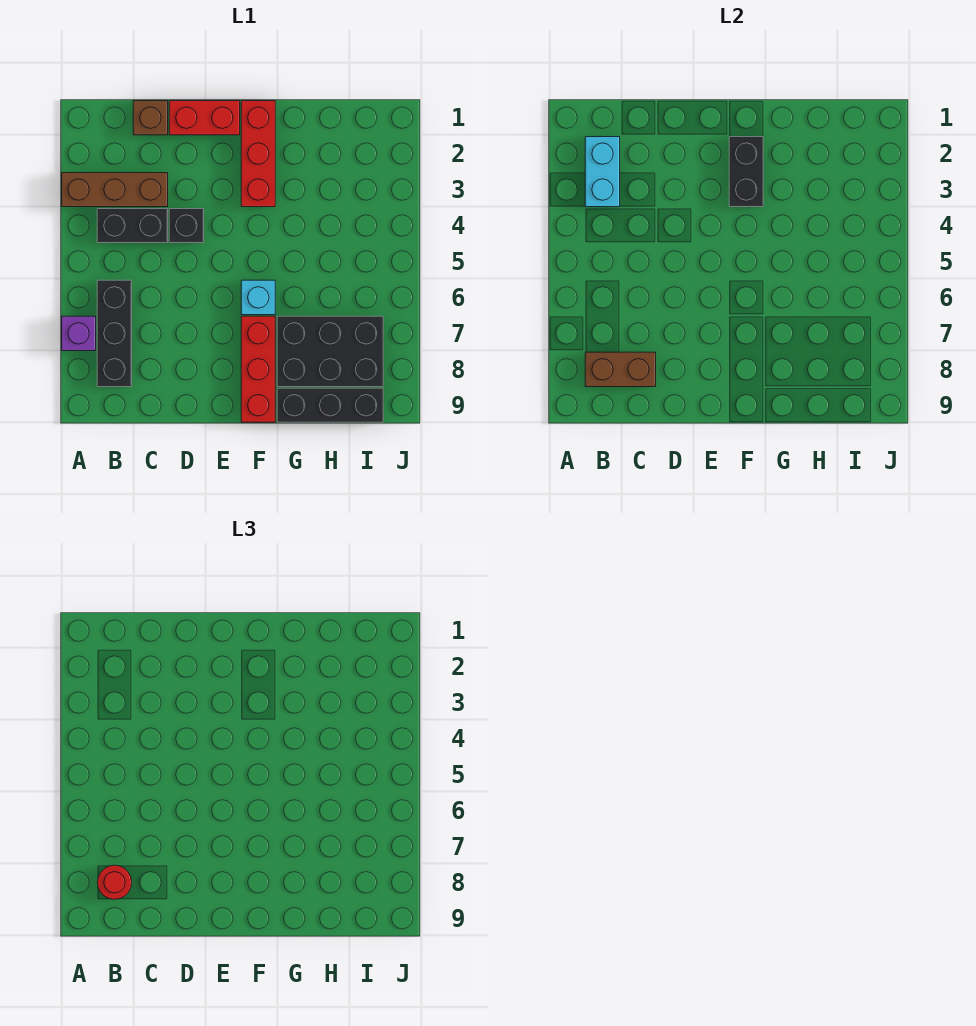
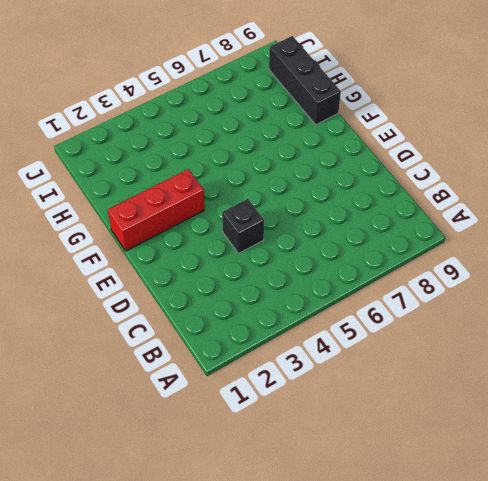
none -> brown brick A3:C3 level 1
none -> purple brick A7 level 1
none -> black brick B4:C4 level 1

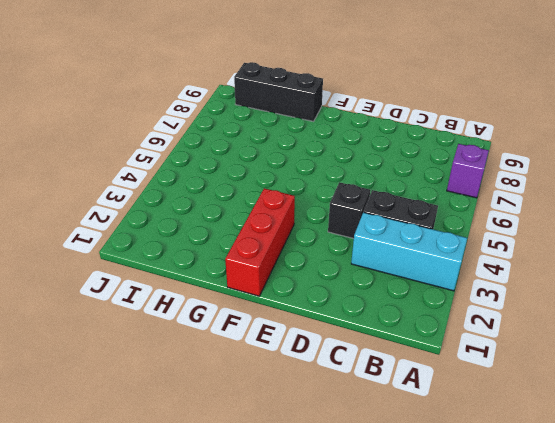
cyan brick A3:C3 level 1 -> brown brick A3:C3 level 1
none -> black brick B6:B8 level 1
none -> brown brick C1 level 1
none -> red brick D1:E1 level 1

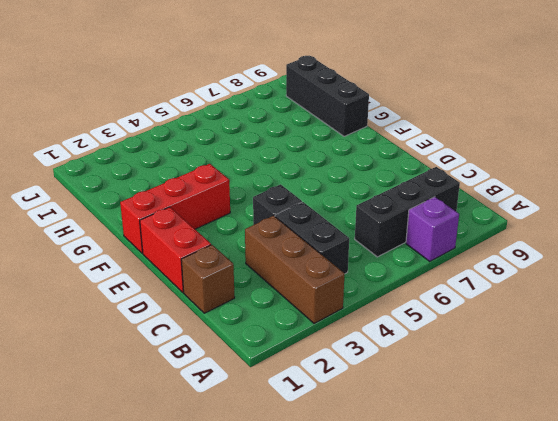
none -> cyan brick F6 level 1
none -> red brick F7:F9 level 1
none -> black brick G7:I8 level 1

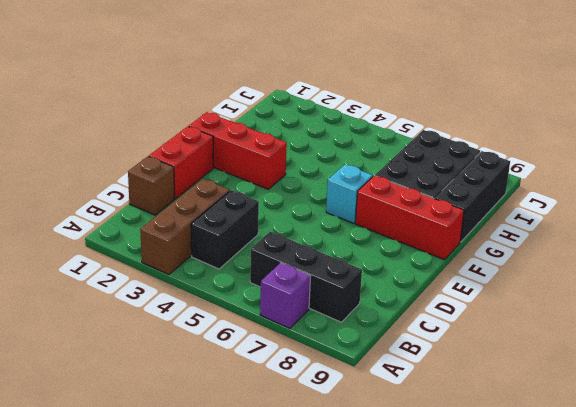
none -> black brick D4 level 1
none -> cyan brick B2:B3 level 2
none -> brown brick B8:C8 level 2

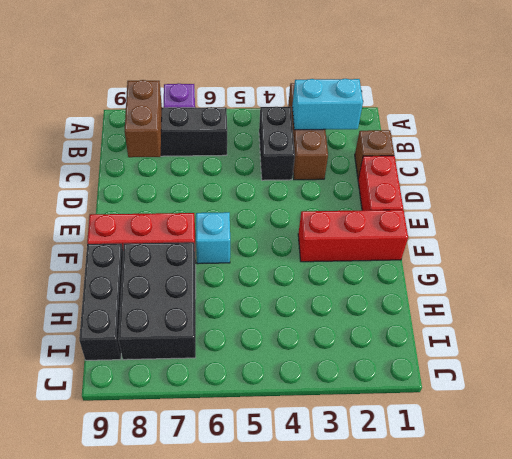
none -> black brick D4 level 1
none -> black brick F2:F3 level 2
none -> red round brick B8 level 3

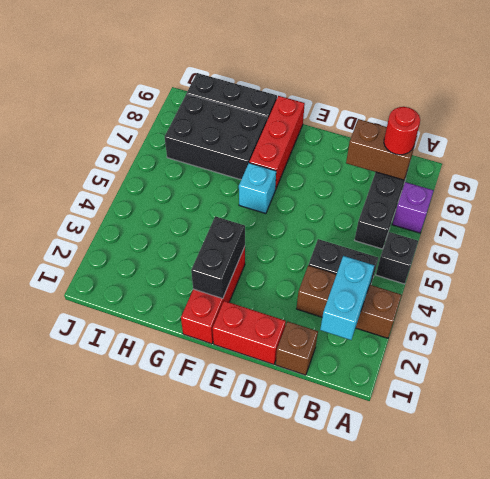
black brick A5 level 1 -> black brick D4 level 1

